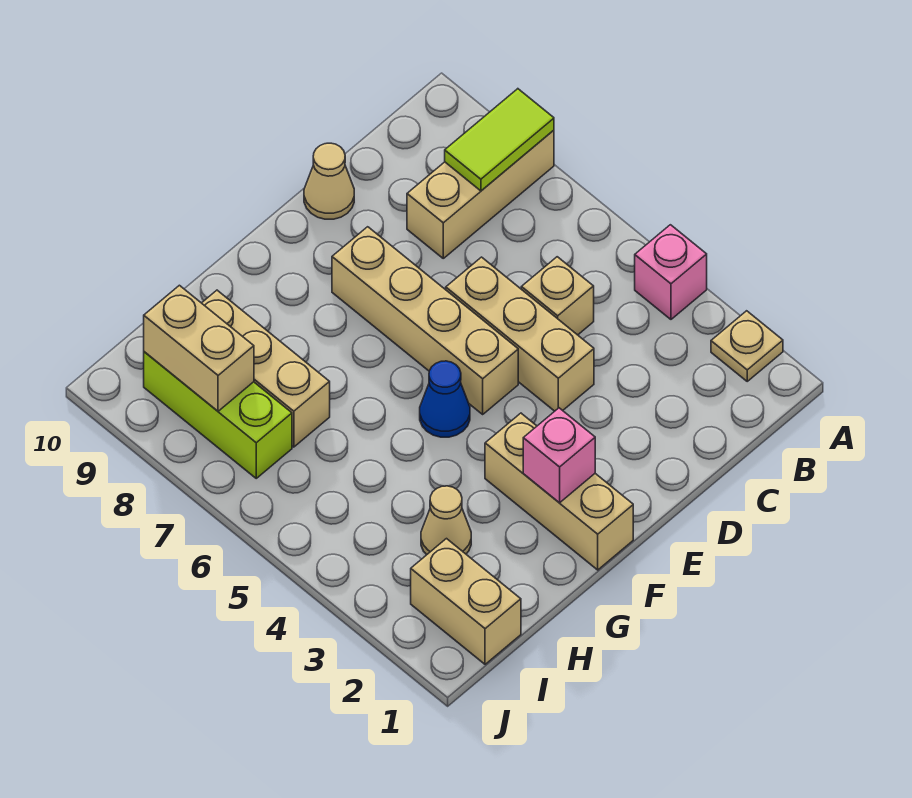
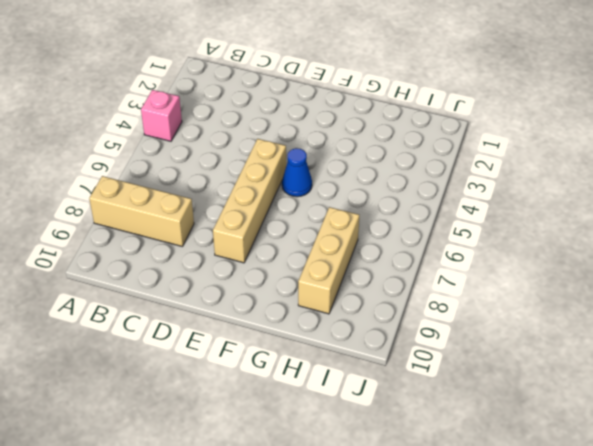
none -> tan plate A2 level 1
none -> tan brick C5 level 1
none -> tan brick D4:D6 level 1

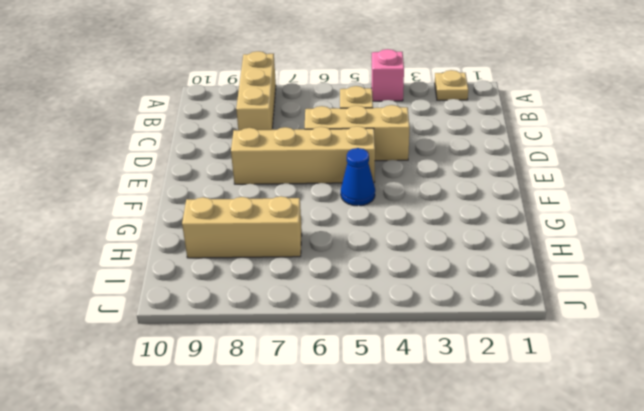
none -> tan cone D10 level 1
none -> tan brick F1:F3 level 1
none -> tan cone H3 level 1

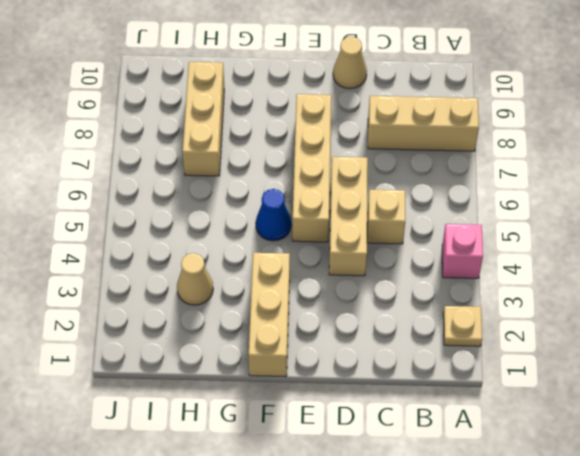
none -> tan brick I1:I2 level 1
none -> lime brick I7:I9 level 1
none -> lime tile A8:B8 level 2

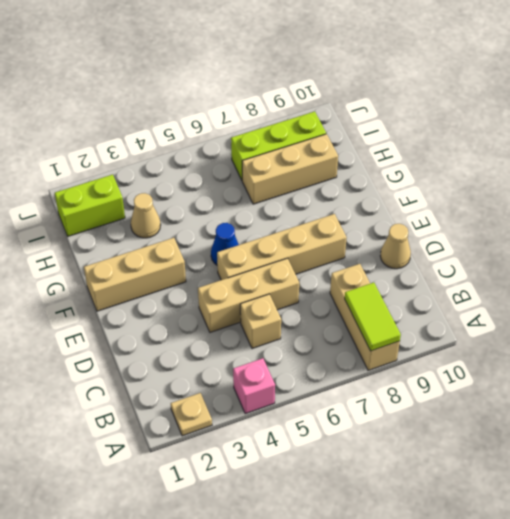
lime brick I1:I2 level 1 -> tan brick I1:I2 level 1
none -> pink brick F2 level 2
none -> tan brick I8:I9 level 2

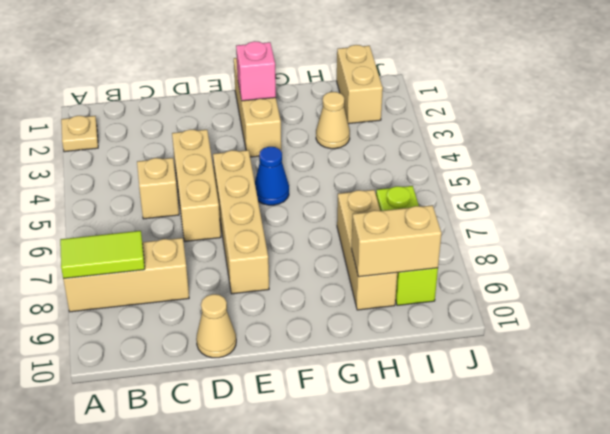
tan brick H9:I9 level 2 -> tan brick I8:I9 level 2
none -> pink brick A4 level 1

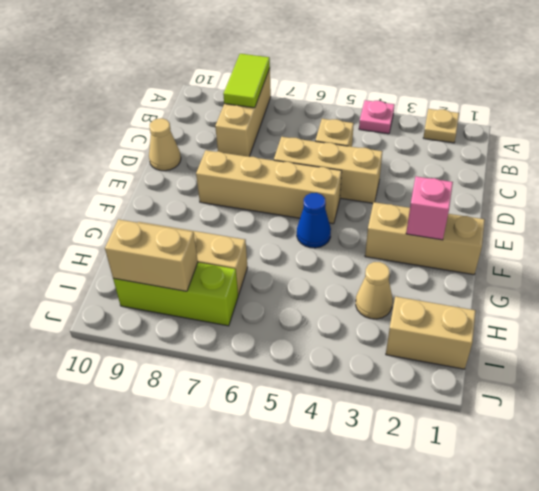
pink plate A4 level 1 -> pink brick A4 level 1

